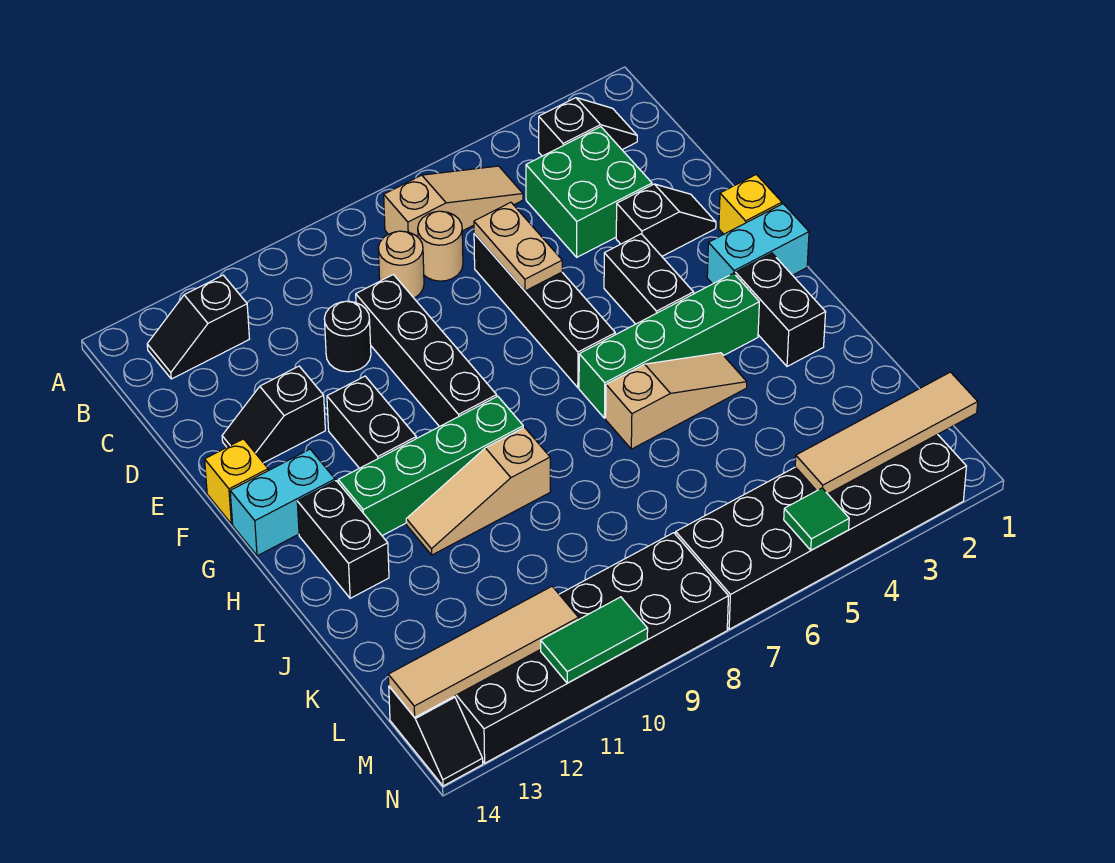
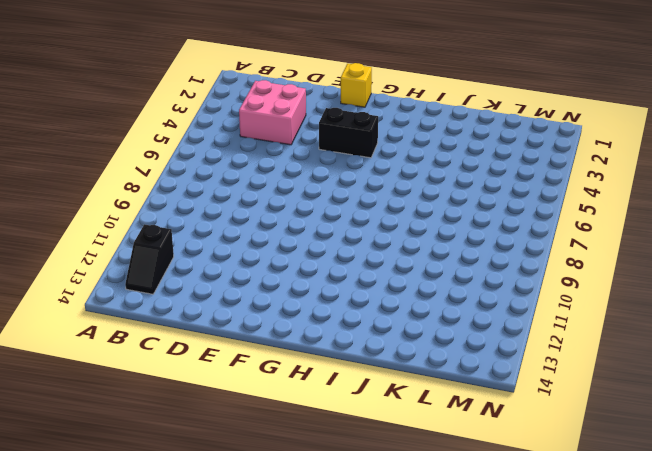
pink brick C3:D4 level 1 -> green brick C3:D4 level 1
none -> black slope B2:B3 level 1 top 3
none -> tan slope B5:B7 level 1 top 7
none -> tan round brick C7 level 1
none -> tan round brick C8 level 1

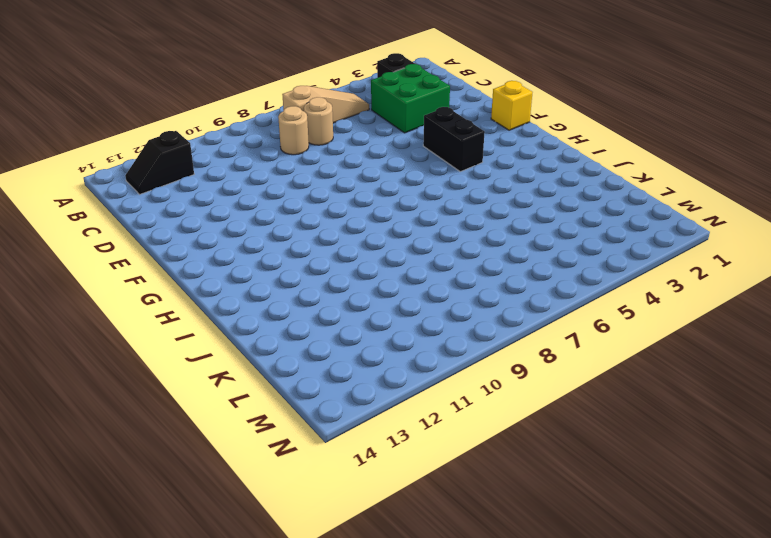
none -> black brick D6:G6 level 1
none -> black brick D9:G9 level 1
none -> black round brick D10 level 1
none -> black slope E2:E3 level 1 top 3

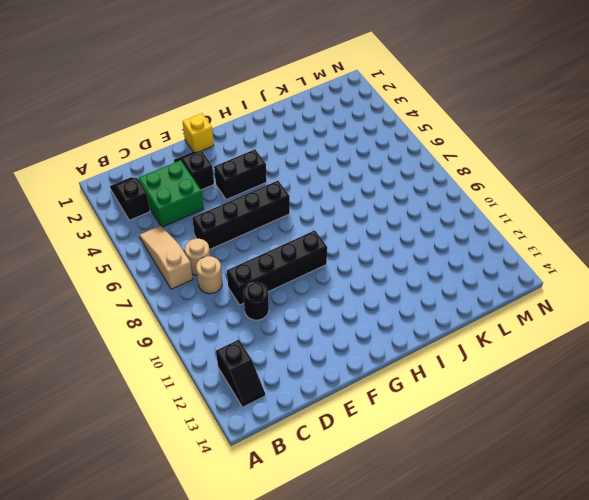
none -> black slope E12:E13 level 1 top 12
none -> black brick F11:G11 level 1
none -> yellow brick F14 level 1
none -> cyan brick G1:G2 level 1

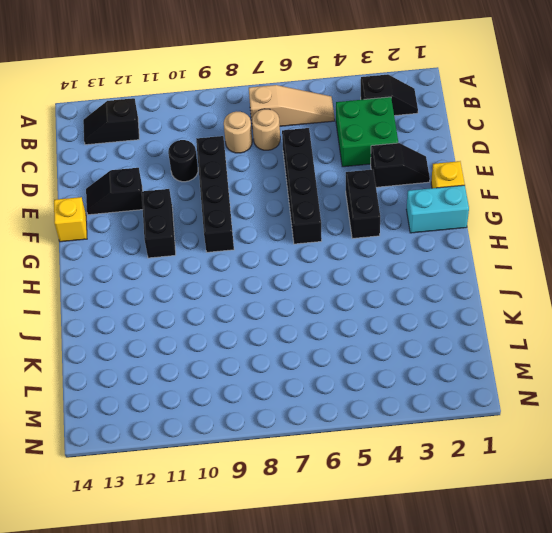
none -> cyan brick G13:G14 level 1
none -> black brick H2:I2 level 1
none -> green brick H3:H6 level 1
none -> green brick H9:H12 level 1

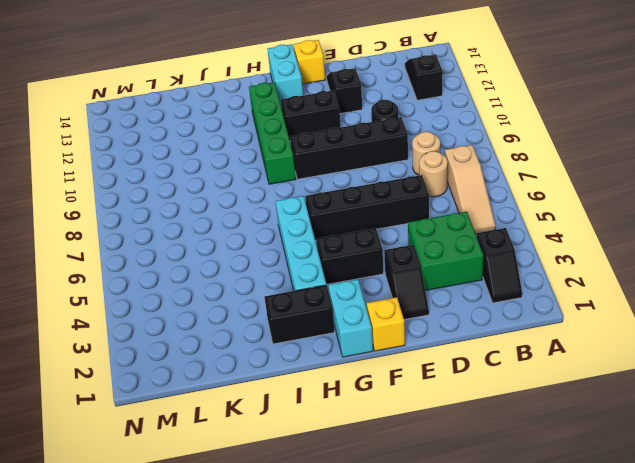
cyan brick H3:H6 level 1 -> green brick H3:H6 level 1
none -> black brick H13:I13 level 1
none -> tan slope I4:I6 level 1 top 6
none -> tan slope I9:I11 level 1 top 9
none -> black brick M2:N7 level 1

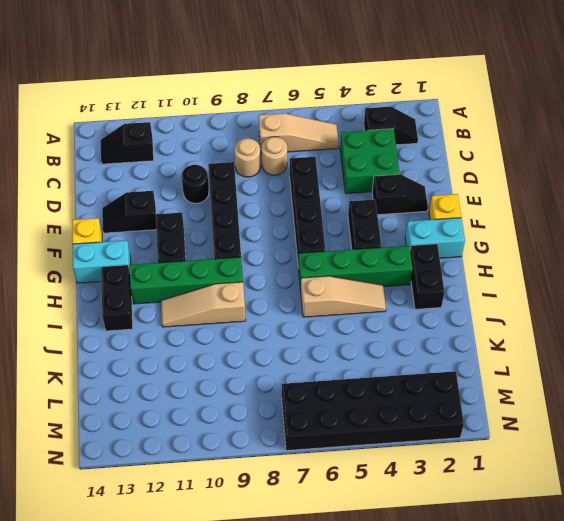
none -> black brick M8:N13 level 1
none -> black slope M14:N14 level 1 top M
none -> tan plate D6:E6 level 2
none -> tan tile M1:M4 level 2

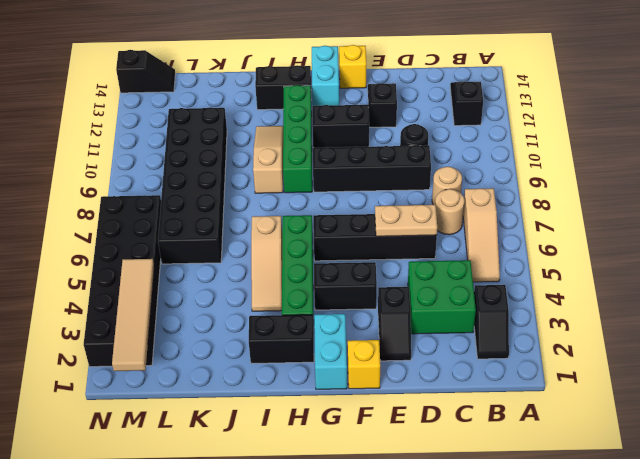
black brick K6:L11 level 1 -> black brick M8:N13 level 1
black slope M14:N14 level 1 top N -> black slope M14:N14 level 1 top M
none -> tan tile M11:M14 level 2
none -> green tile N5 level 2
none -> green tile N10:N11 level 2

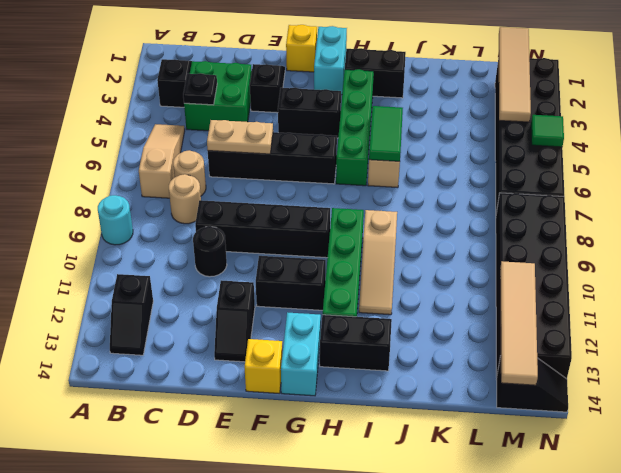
cyan round brick A9 level 1 -> none
black plate C4 level 2 -> none
green tile I5:I6 level 2 -> green tile N10:N11 level 2

